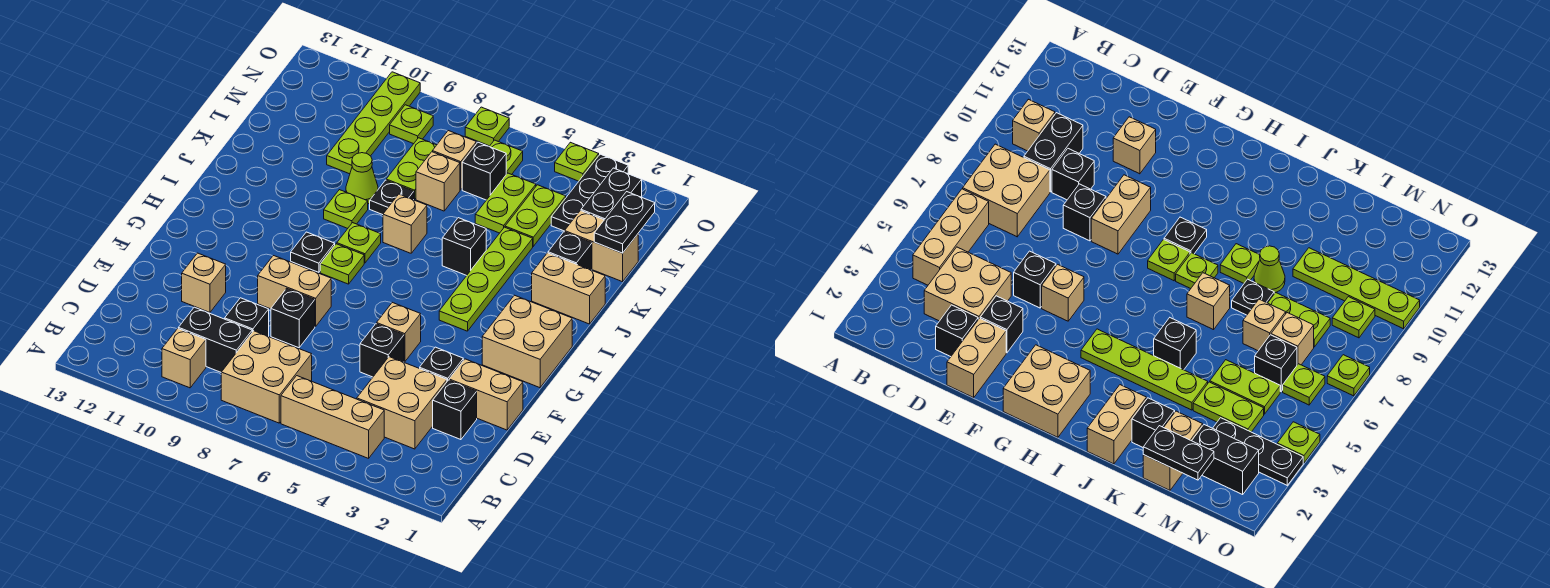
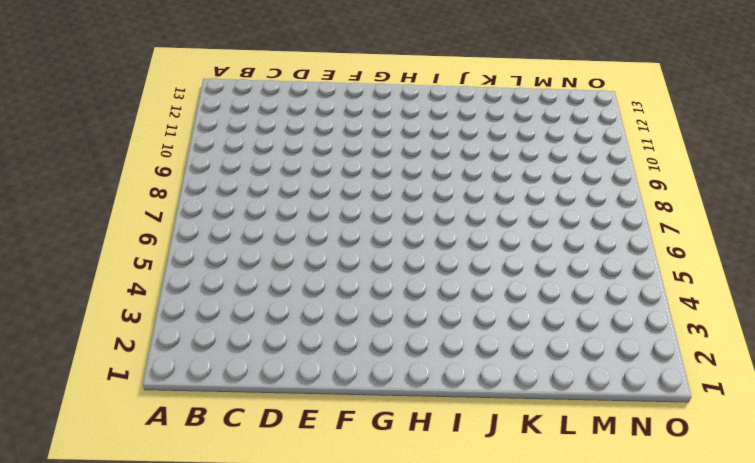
none -> tan brick B4:B6 level 1
none -> tan brick B7:C8 level 1
none -> tan brick B10 level 1
none -> tan brick C3:D4 level 1

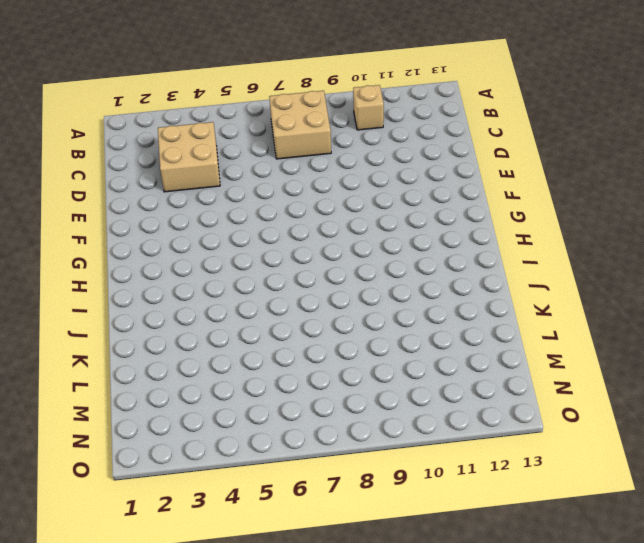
none -> tan brick B4:B6 level 1
none -> black brick C9:C10 level 1
none -> black brick D2 level 1
none -> black brick D9 level 1

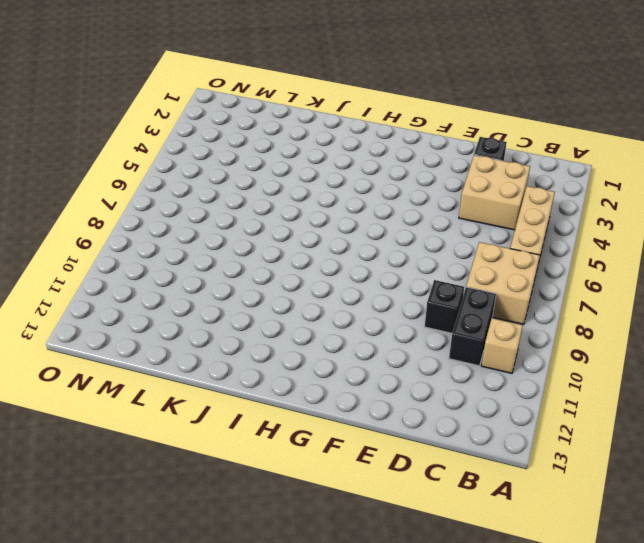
none -> tan brick E1:E2 level 1
none -> black brick E3 level 1
none -> black brick E5 level 1
none -> black brick E8 level 1

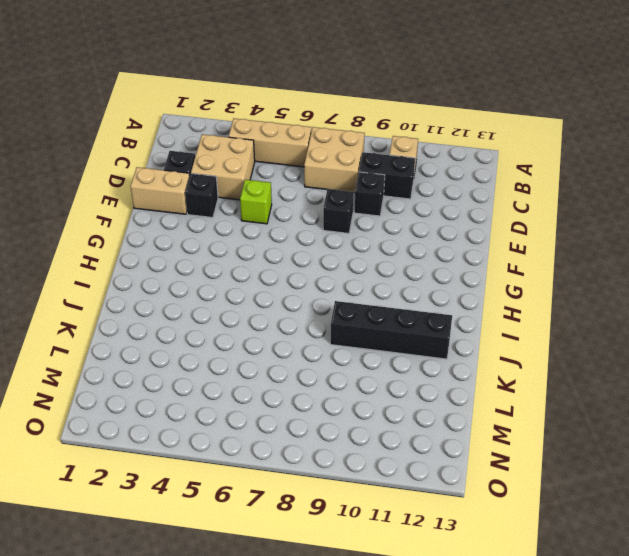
lime brick E5 level 1 -> black brick E5 level 1
black brick J9:J12 level 1 -> lime plate J9 level 1
none -> tan brick E11 level 1
none -> tan brick F5 level 1
none -> tan brick F8:F9 level 1
none -> tan brick G1:H2 level 1

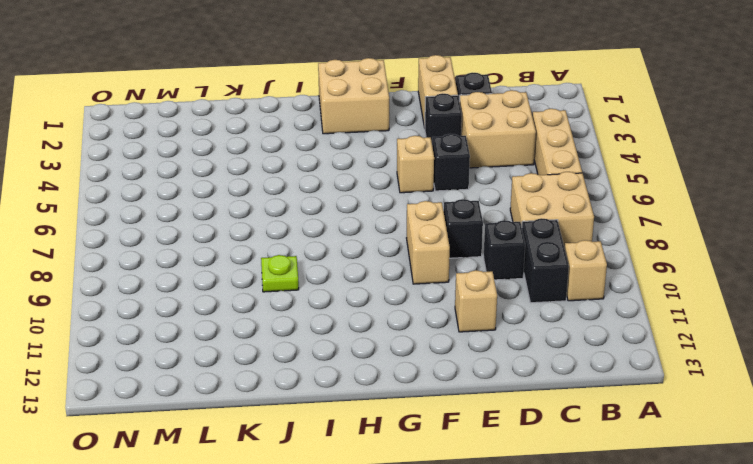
none -> lime plate H4:K4 level 1
none -> lime plate H8 level 1
none -> black plate H9 level 1
none -> lime plate I8 level 1

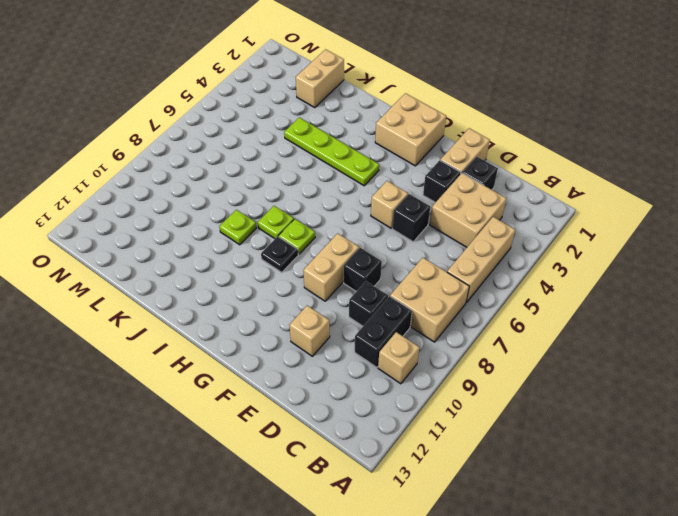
none -> tan brick J1:J2 level 1
none -> black brick J5 level 1
none -> tan brick J7 level 1
none -> black brick K2 level 1

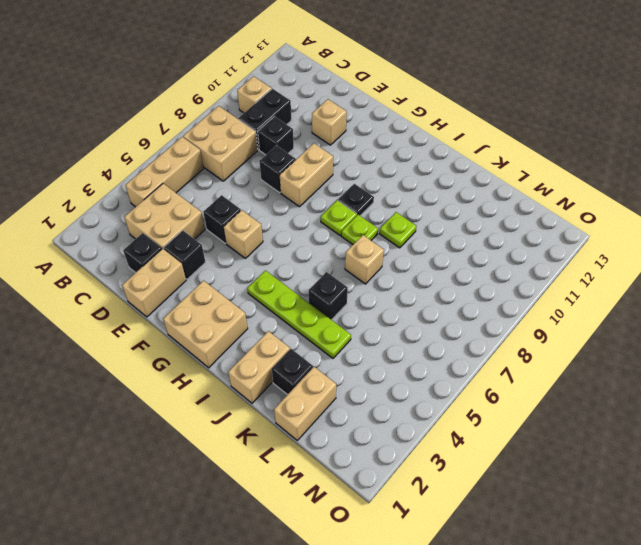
none -> black plate K8 level 1
none -> lime cone K9 level 1
none -> lime plate L4:M4 level 1
none -> lime plate L5:M5 level 1

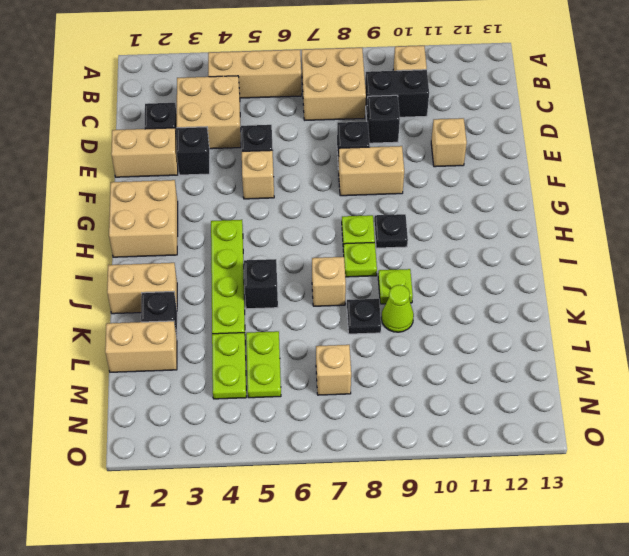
none -> tan brick L7 level 1
none -> lime plate L8:M8 level 1
none -> lime plate L10:O10 level 1
none -> black brick M2:N2 level 1

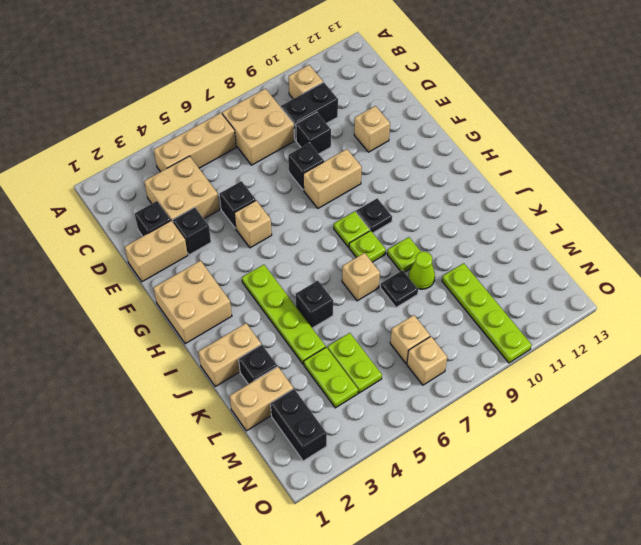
tan brick N7 level 1 -> tan brick L7 level 1
none -> lime plate L8:M8 level 1
none -> black plate M3:O3 level 1
none -> black brick M6 level 1
none -> lime plate N6 level 1

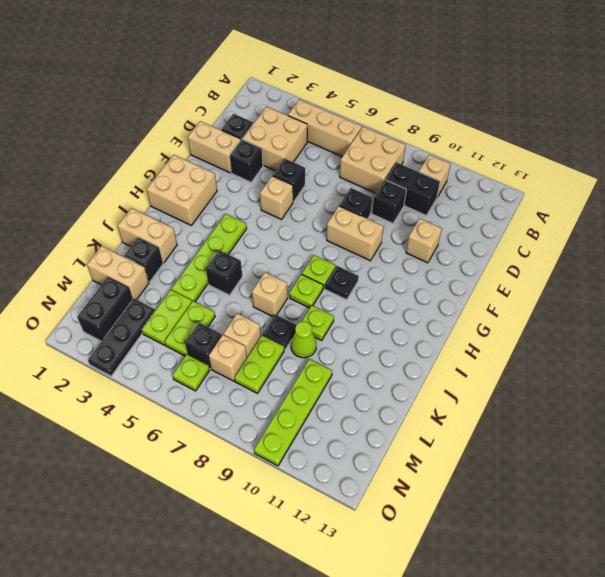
none -> lime plate N9 level 1
none -> lime plate O4 level 1
none -> lime plate O7 level 1
none -> black plate L1:M1 level 2

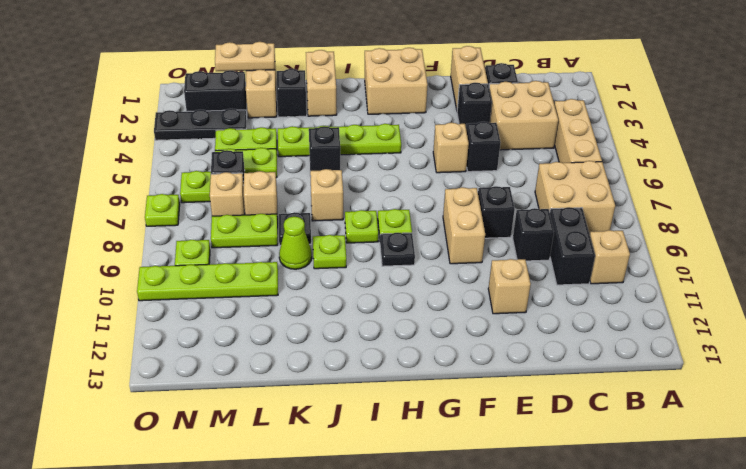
tan plate L1:M1 level 2 -> black plate L1:M1 level 2
none -> lime plate O4 level 1

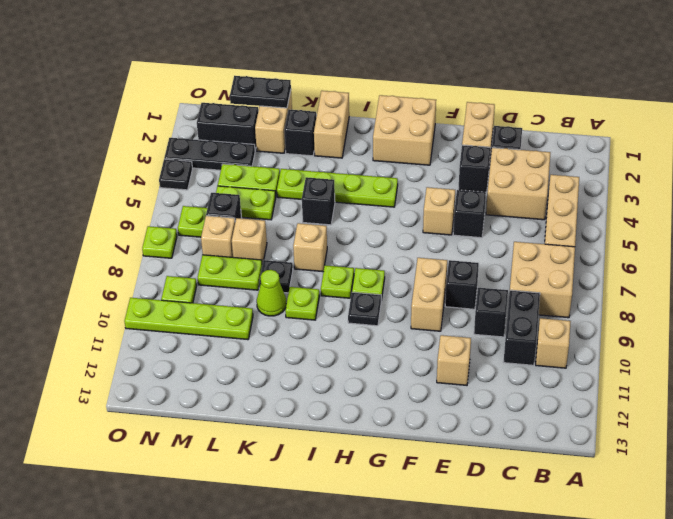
black plate O4 level 1 -> lime plate O4 level 1

